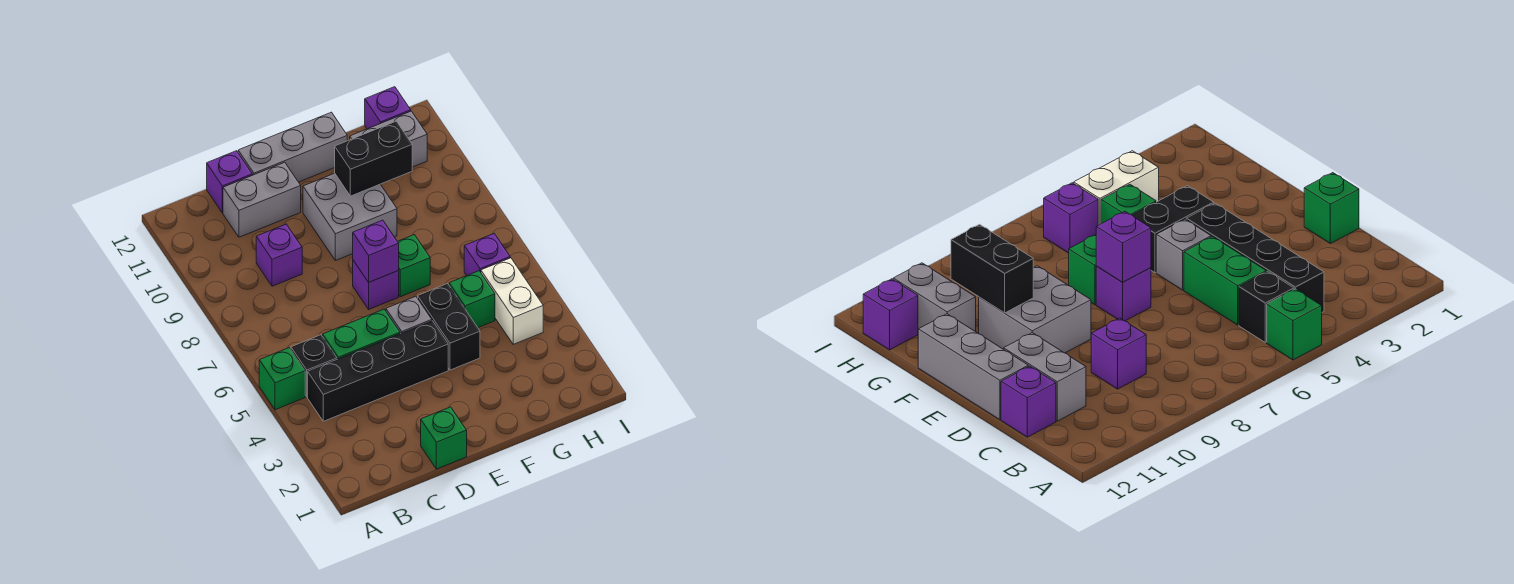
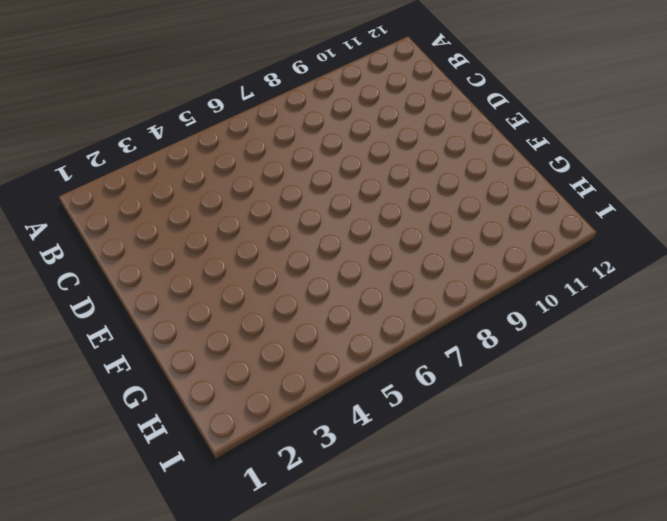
none -> green brick A5 level 1
none -> black brick B4:E4 level 1
none -> black brick B5 level 1

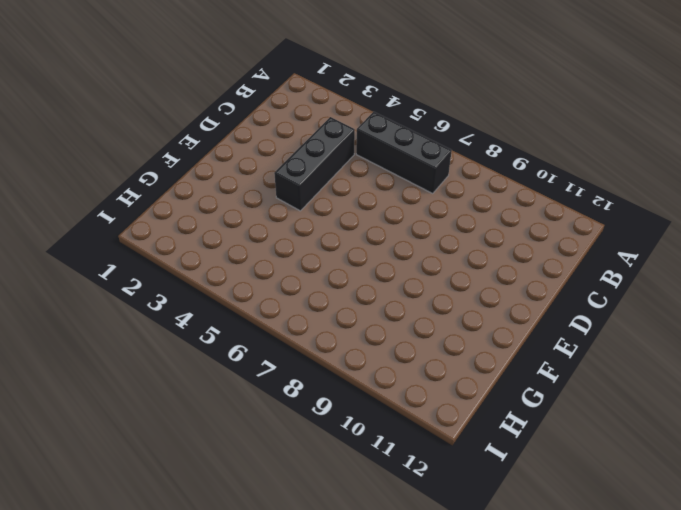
black brick B5:B7 level 1 -> black brick B5 level 1
black brick C4:E4 level 1 -> black brick B4:E4 level 1
none -> green brick A5 level 1
none -> green brick C5:D5 level 1
none -> purple brick C9 level 1

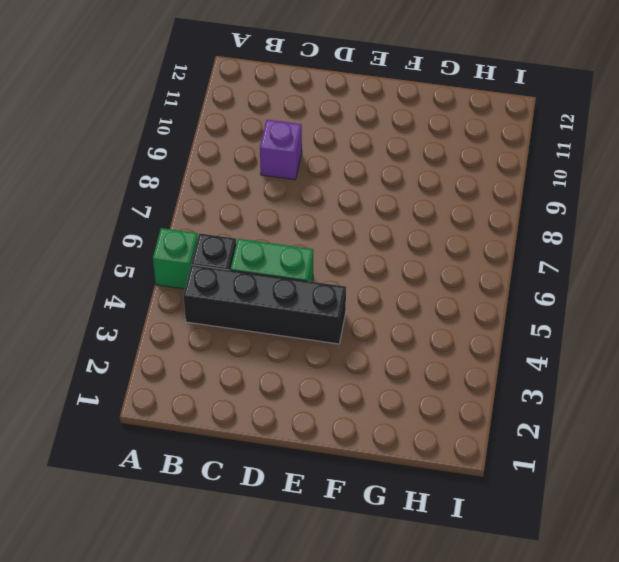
none -> grey brick C11:D11 level 1
none -> purple brick C12 level 1
none -> green brick D1 level 1

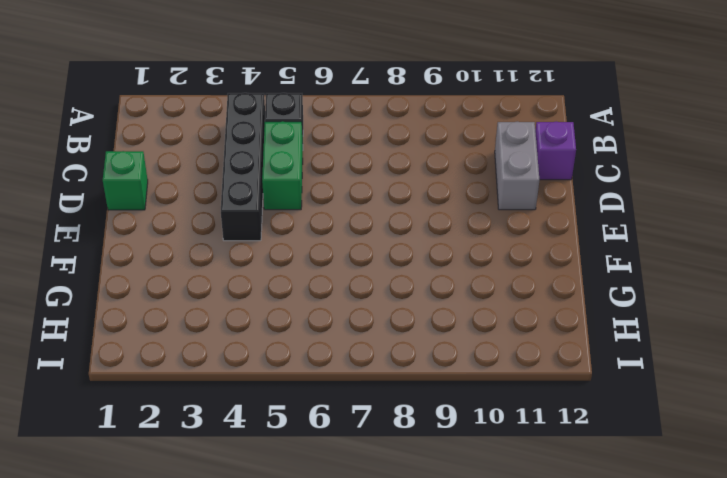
none -> green brick A5 level 1
none -> purple brick C9 level 1
none -> grey brick D12:F12 level 1

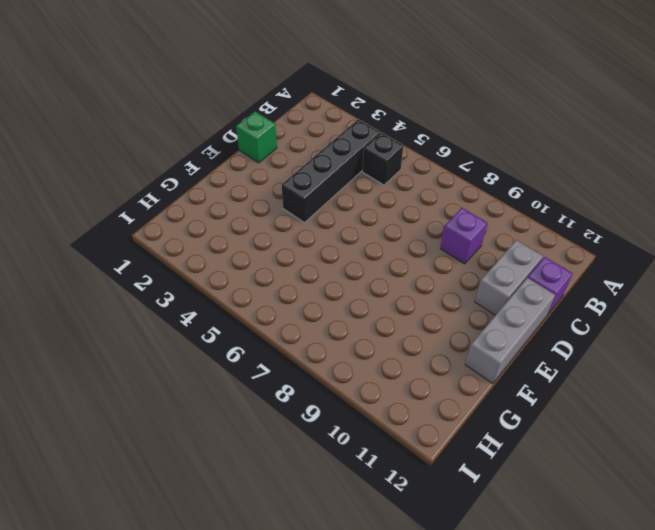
none -> green brick A5 level 1
none -> green brick C5:D5 level 1
none -> grey brick E5 level 1

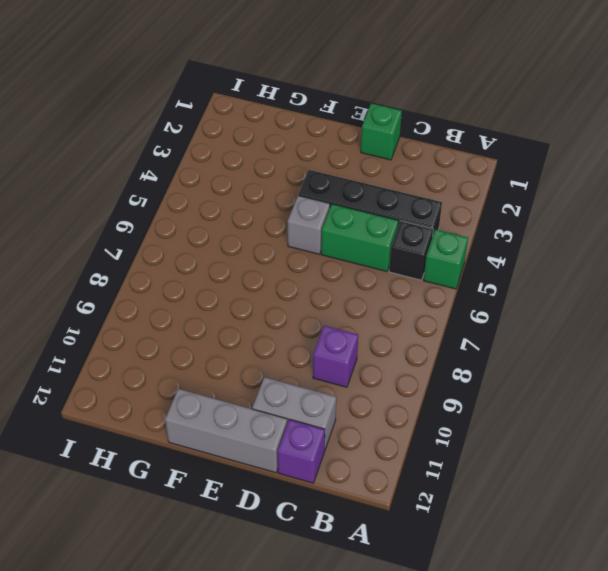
none -> purple brick E7 level 1
none -> grey brick E9:F10 level 1
none -> black brick F4:F5 level 1

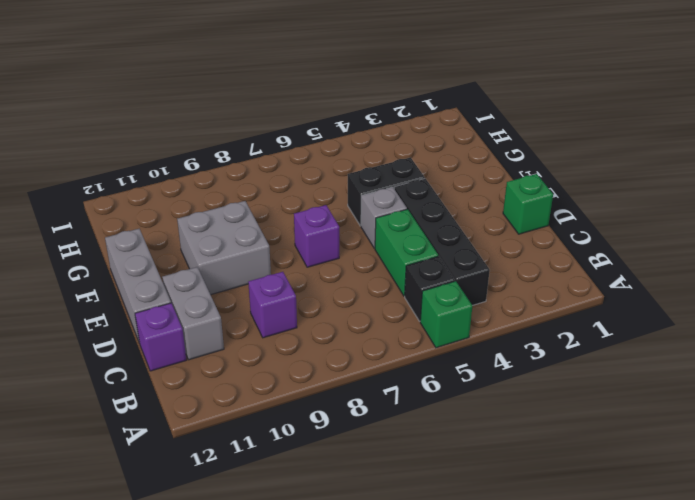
none -> green brick F7 level 1
none -> green brick G5 level 1
none -> grey brick G11:H11 level 1

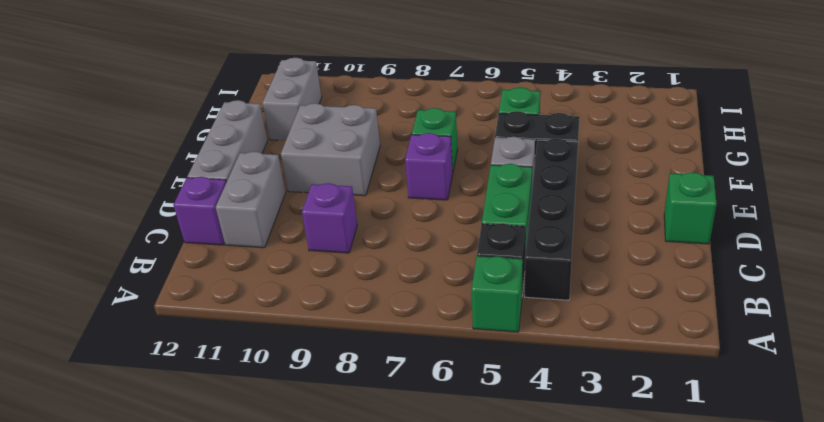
none -> white brick H4:H5 level 1
none -> purple brick H6 level 1
none -> purple brick H12 level 1

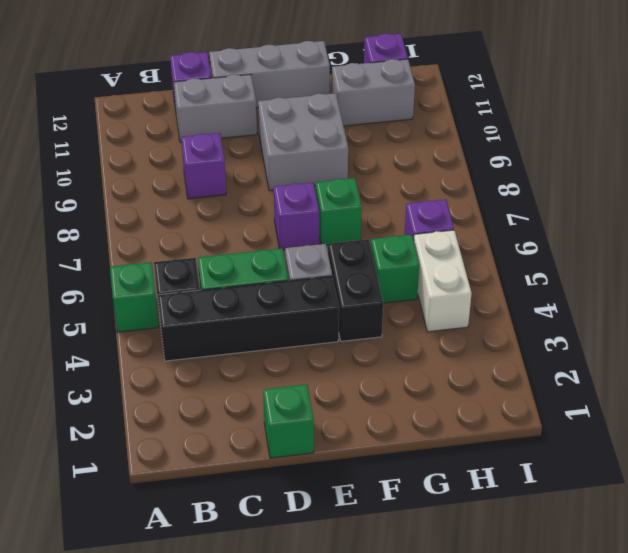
none -> purple brick E7 level 2
none -> black brick F10:G10 level 2

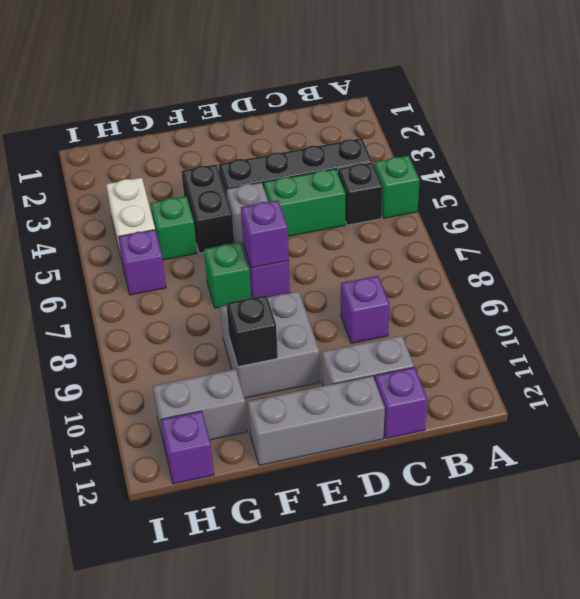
black brick F10 level 2 -> black brick F10:G10 level 2
none -> green brick D1 level 1

